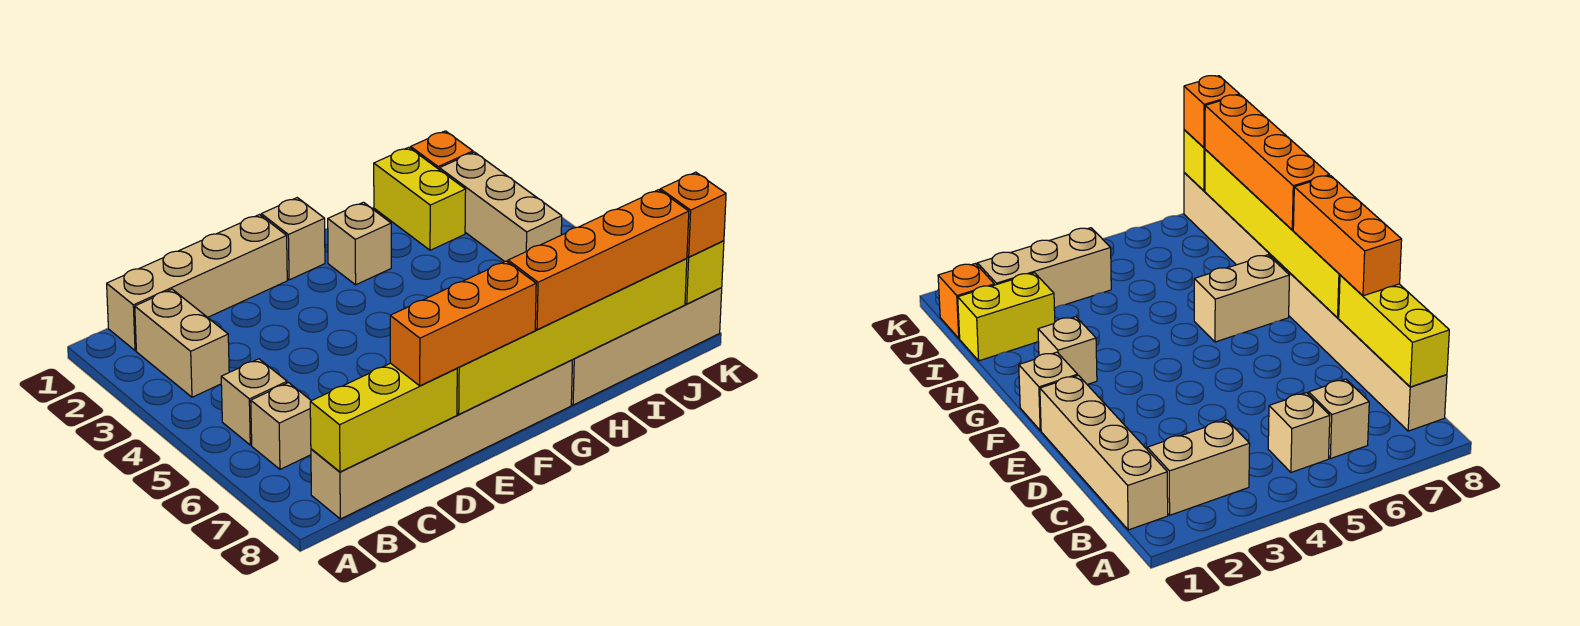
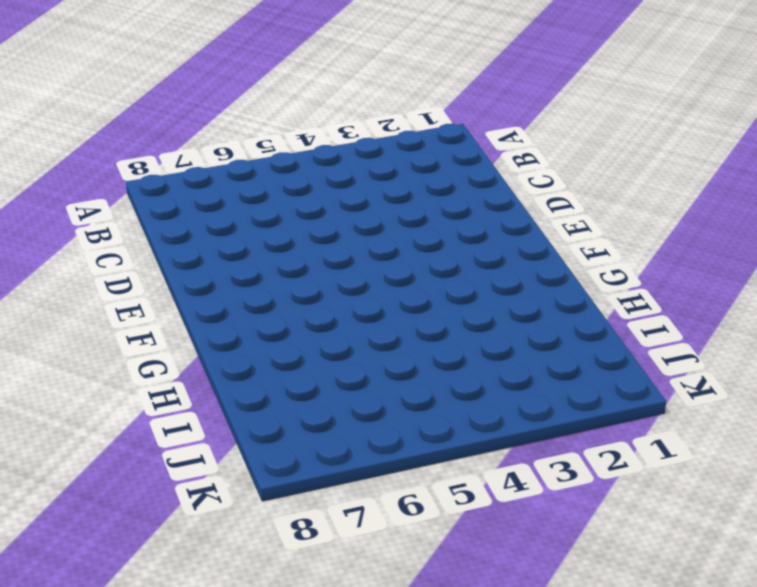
none -> tan brick B1:E1 level 1
none -> tan brick B2:B3 level 1
none -> tan brick B5 level 1

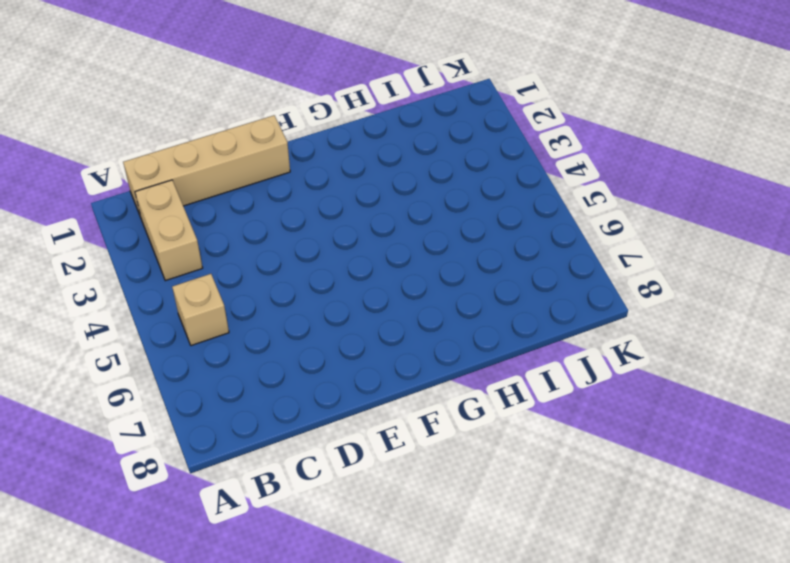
none -> tan brick B6 level 1
none -> tan brick B8:G8 level 1
none -> tan brick F1 level 1

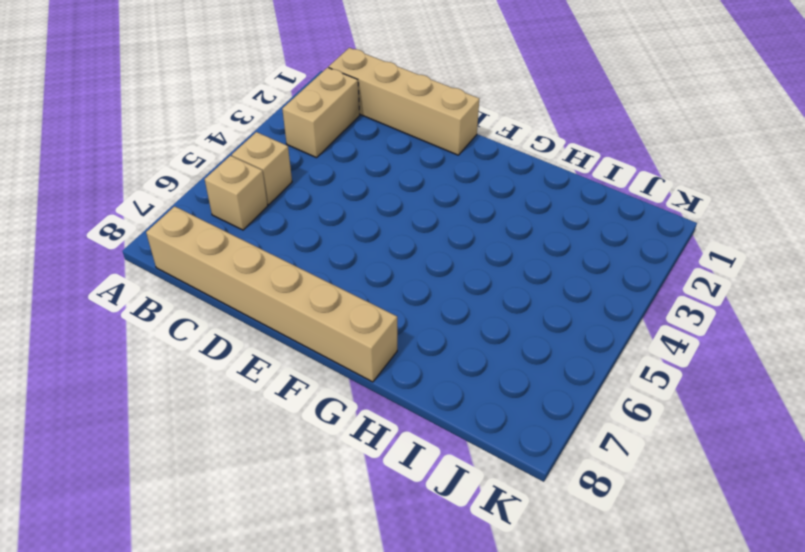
none -> tan brick F1 level 1
none -> tan brick G2 level 1
none -> tan brick G6:G7 level 1

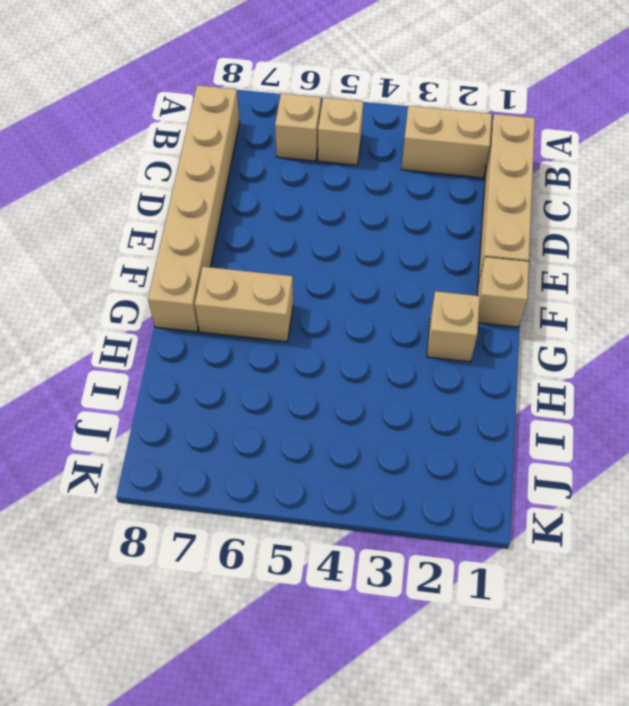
none -> tan brick H8:K8 level 1
none -> yellow brick I1:I2 level 1
none -> orange brick J1 level 1

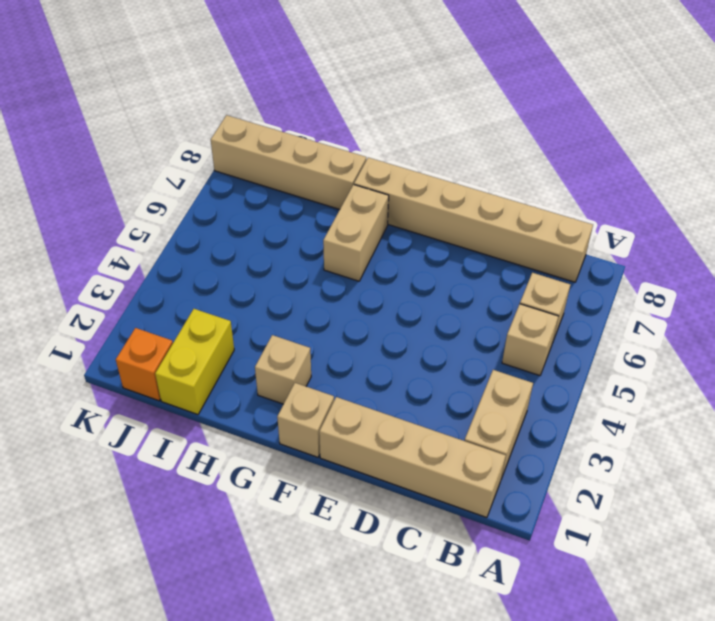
none -> tan brick J2:J4 level 1
none -> yellow brick B8:D8 level 2
none -> yellow brick E8:J8 level 2

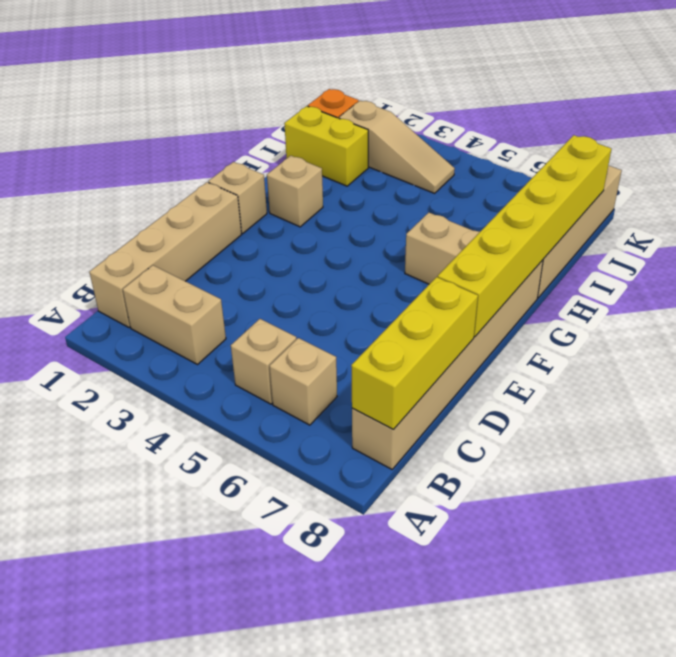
tan slope J2:J4 level 1 top 2 -> tan brick J2:J4 level 1
none -> yellow brick K8 level 2
none -> orange brick D8:F8 level 3
none -> orange brick G8:J8 level 3

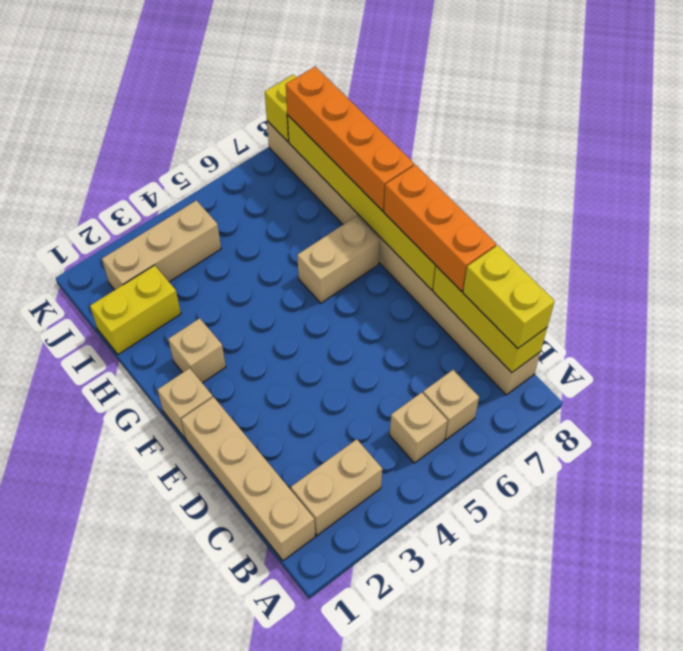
yellow brick B8:C8 level 3 -> none
none -> orange brick J1 level 1
none -> orange brick K8 level 3

